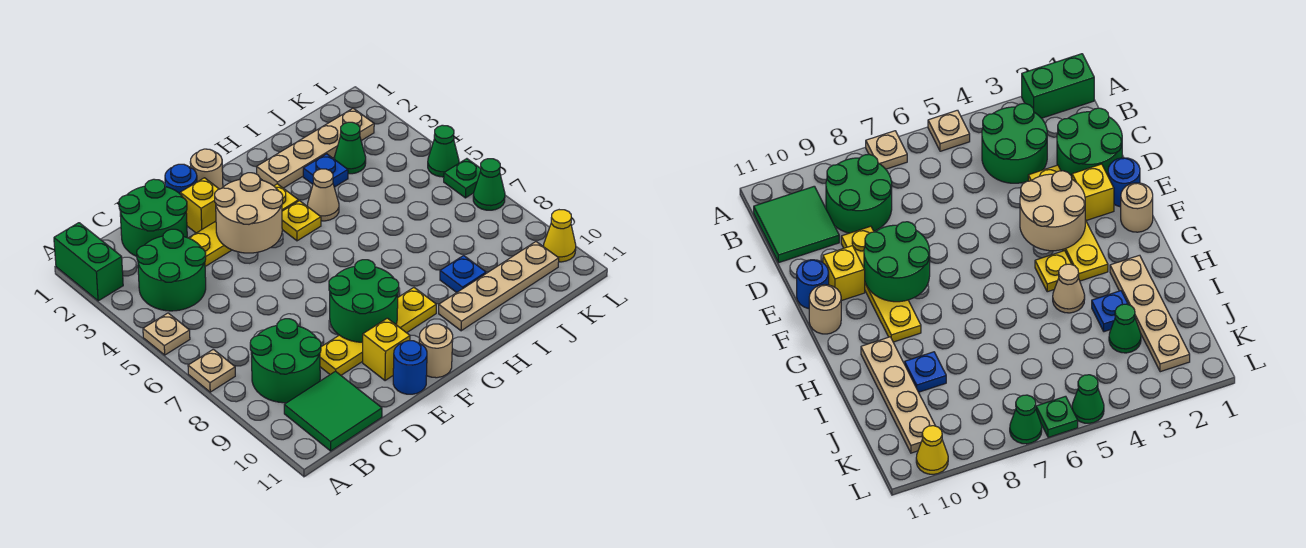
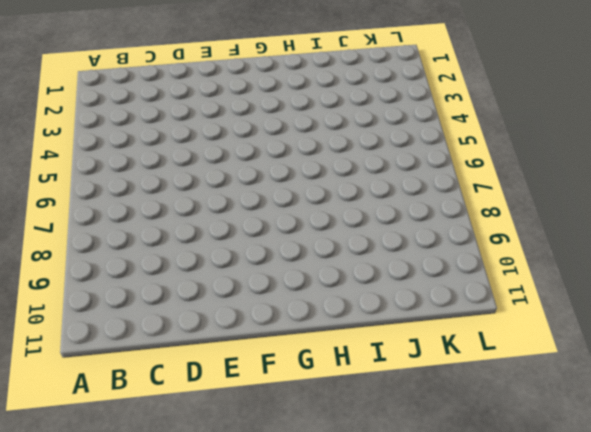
none -> green brick A1:A2 level 1
none -> tan plate A5 level 1
none -> tan plate A7 level 1

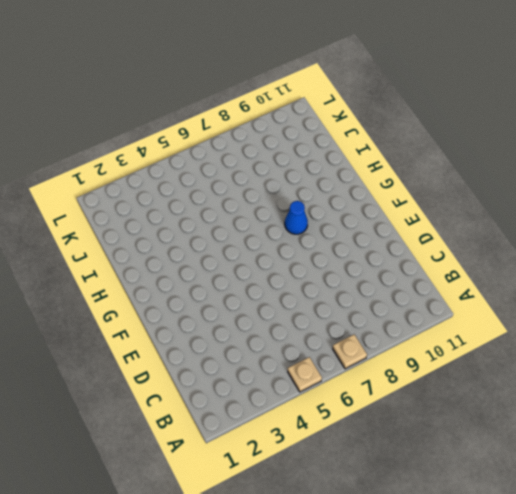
blue cone G8 level 1 -> none
none -> green brick A1:A2 level 1
none -> green round brick B3:C4 level 1
none -> green round brick B8:C9 level 1

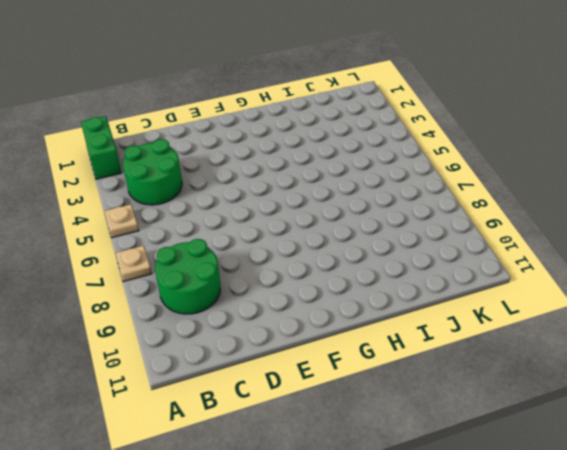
none -> green tile B10:C11 level 1
none -> green round brick C1:D2 level 1
none -> yellow plate D3:G3 level 1

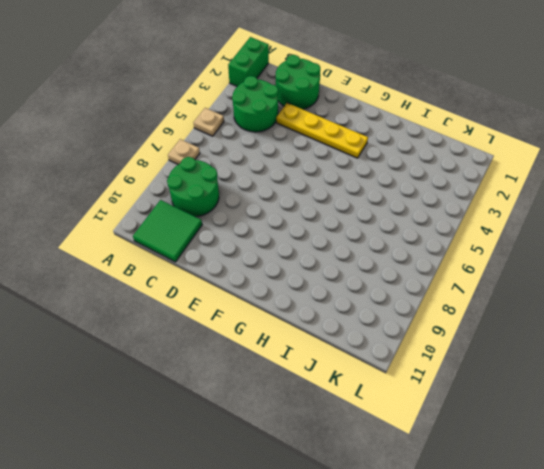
none -> yellow plate D9:G9 level 1
none -> blue round brick E1 level 1
none -> yellow brick E2 level 1

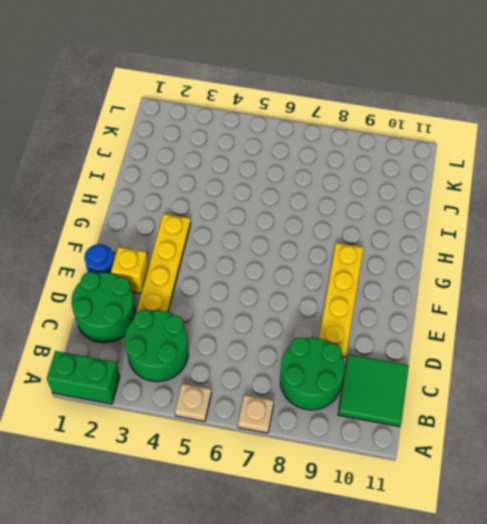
none -> yellow brick E10 level 1
none -> blue round brick E11 level 1
none -> tan round brick F1 level 1

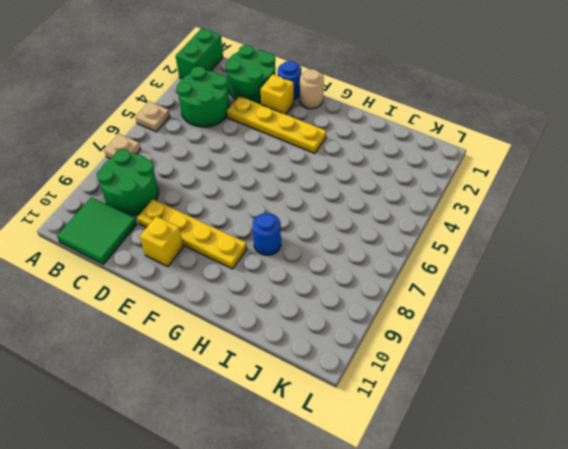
blue round brick H8 level 1 -> blue round brick E11 level 1
none -> tan round brick F11 level 1
none -> yellow plate G4 level 1
none -> tan plate H2:K2 level 1

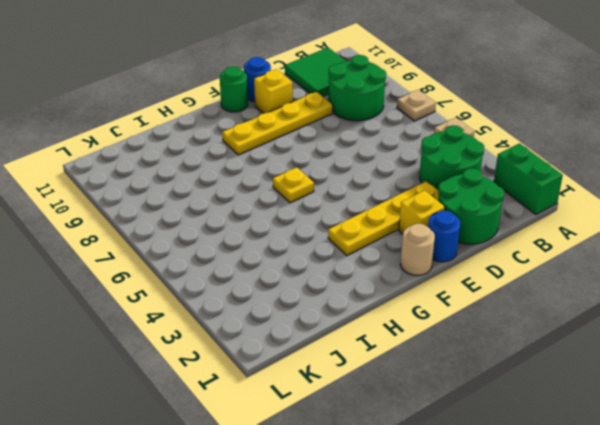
green round brick F11 level 1 -> tan round brick F11 level 1
yellow plate G6 level 1 -> yellow plate G4 level 1
none -> tan plate H2:K2 level 1
none -> tan cone H4 level 1
none -> tan plate H10:K10 level 1

